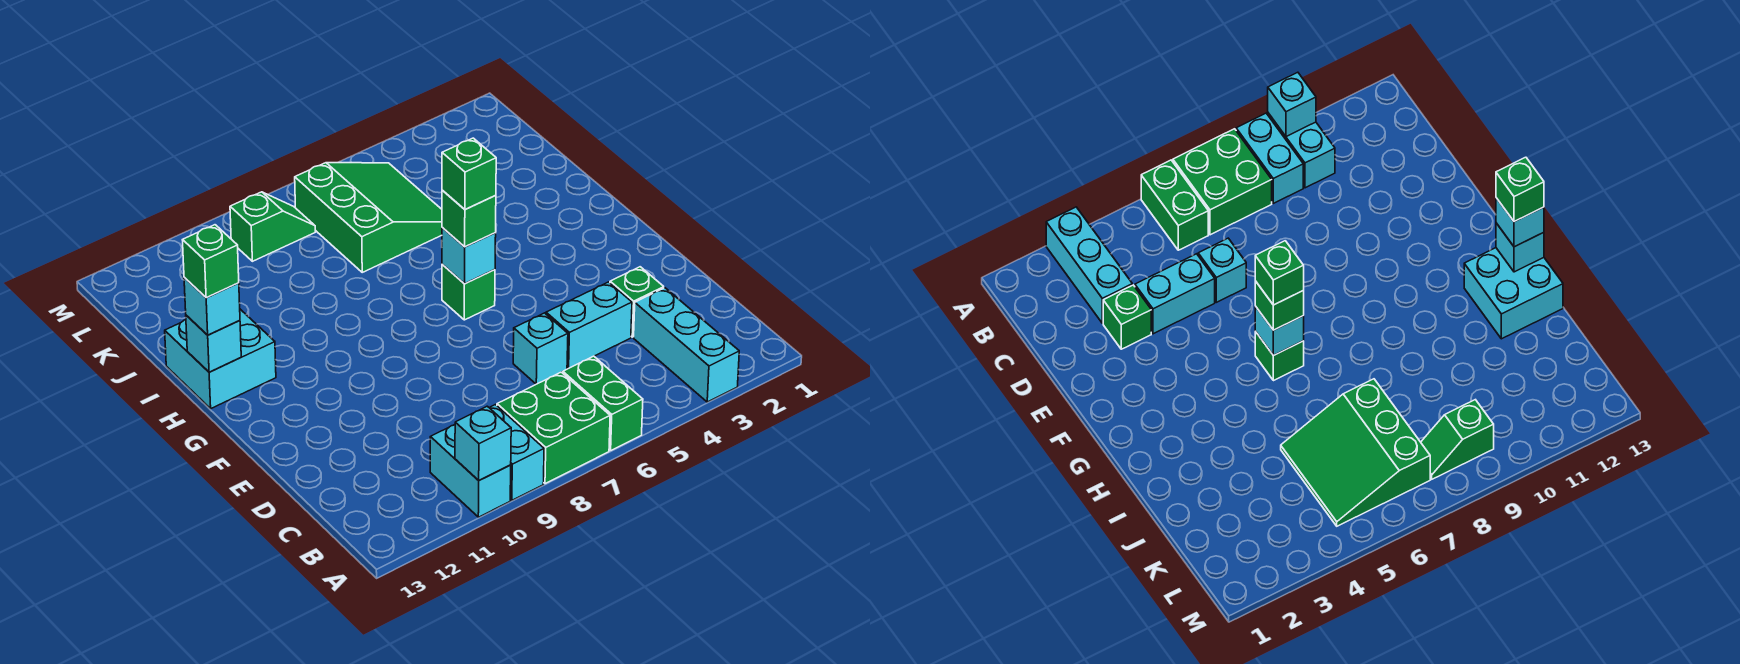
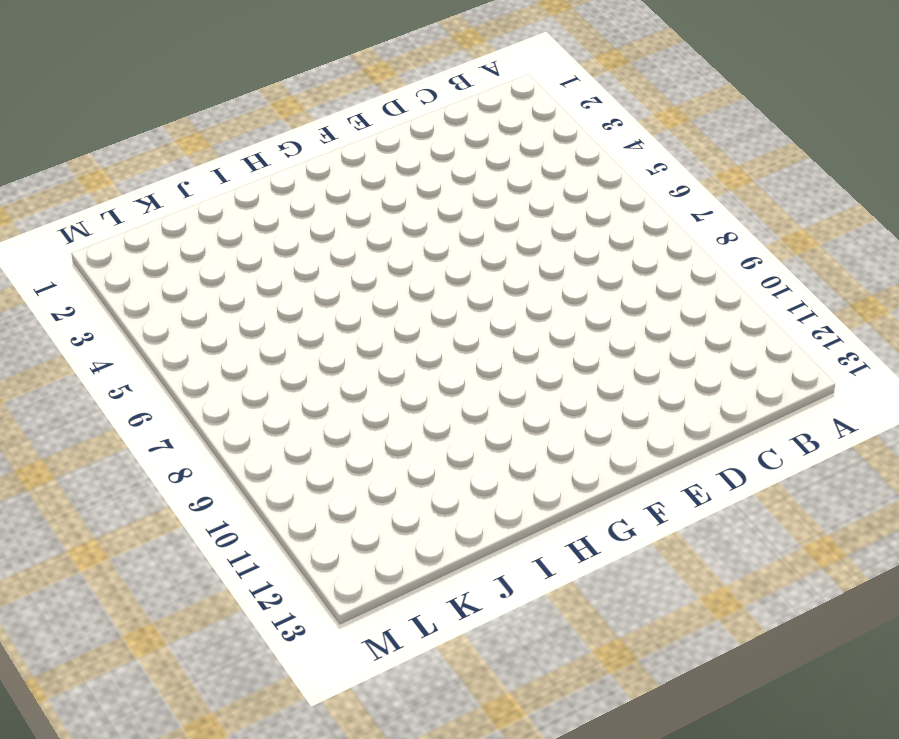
none -> cyan brick A3:C3 level 1
none -> green brick A6:B6 level 1
none -> green brick A7:B8 level 1

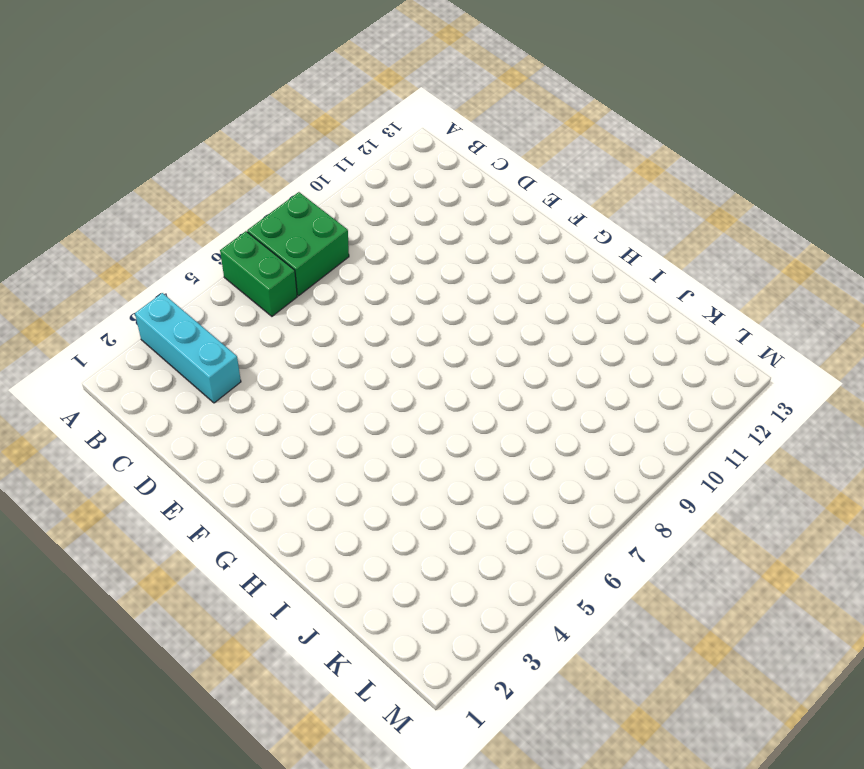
none -> cyan brick A9:B9 level 1
none -> cyan brick A10:B10 level 1
none -> green brick D3 level 1

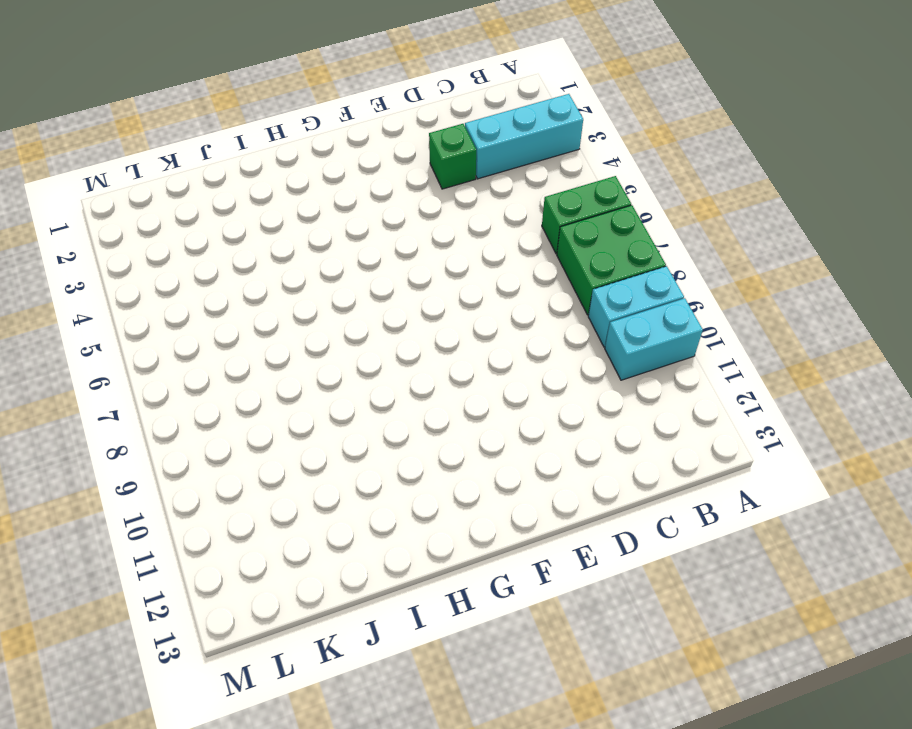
none -> cyan brick D4:D5 level 1
none -> cyan brick D6 level 1
none -> green brick G6 level 1

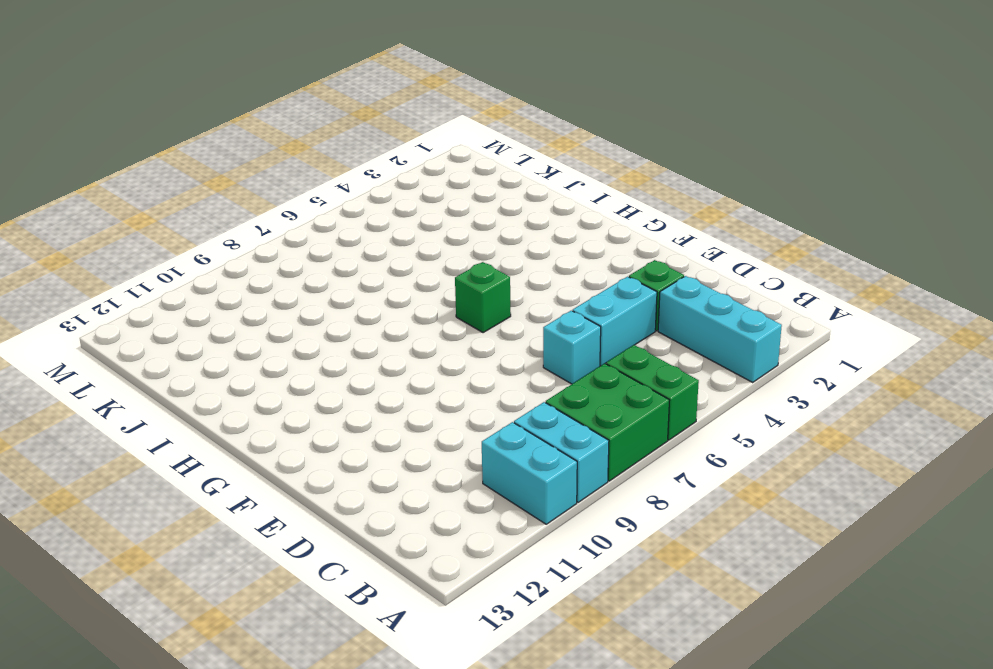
none -> cyan brick H12:I13 level 1
none -> green slope J5:L7 level 1 top 7
none -> green slope L8:L9 level 1 top 9

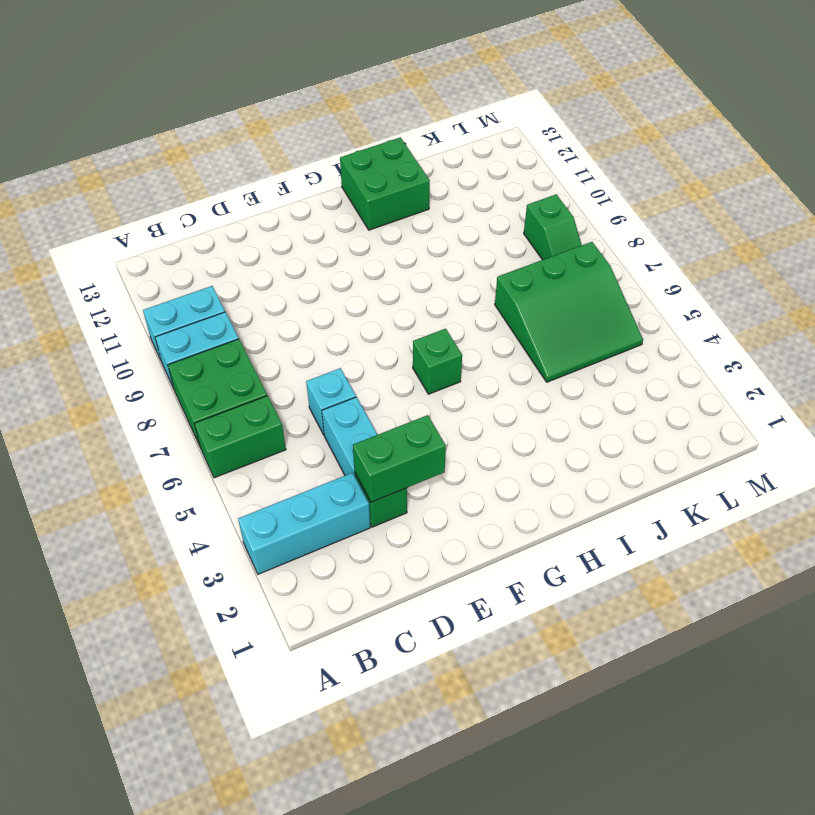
green brick D3:E3 level 2 -> none
green brick H12:I13 level 1 -> cyan brick H12:I13 level 1
none -> cyan brick A10 level 2
none -> cyan brick G6 level 2
none -> cyan brick H13 level 2

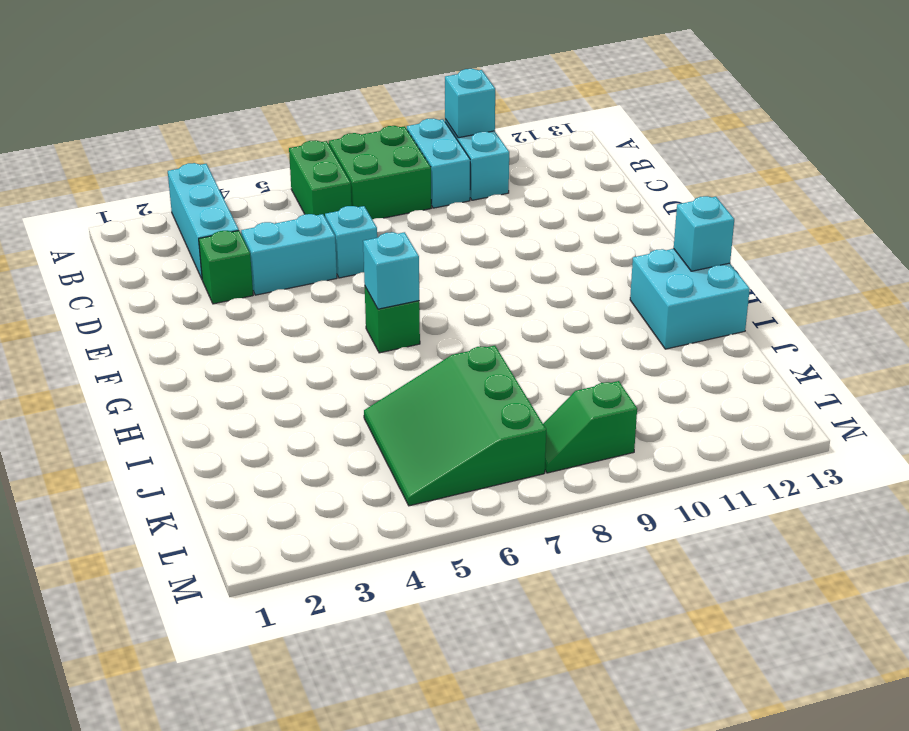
none -> green brick G6 level 3
none -> cyan brick H13 level 3
none -> green brick G6 level 4

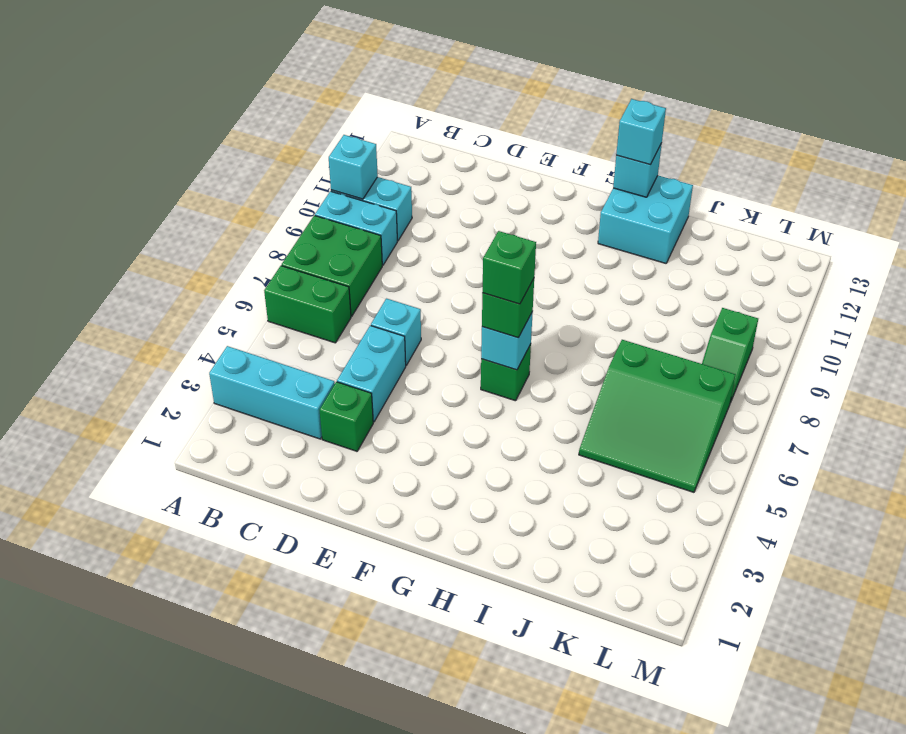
none -> green brick H13 level 4

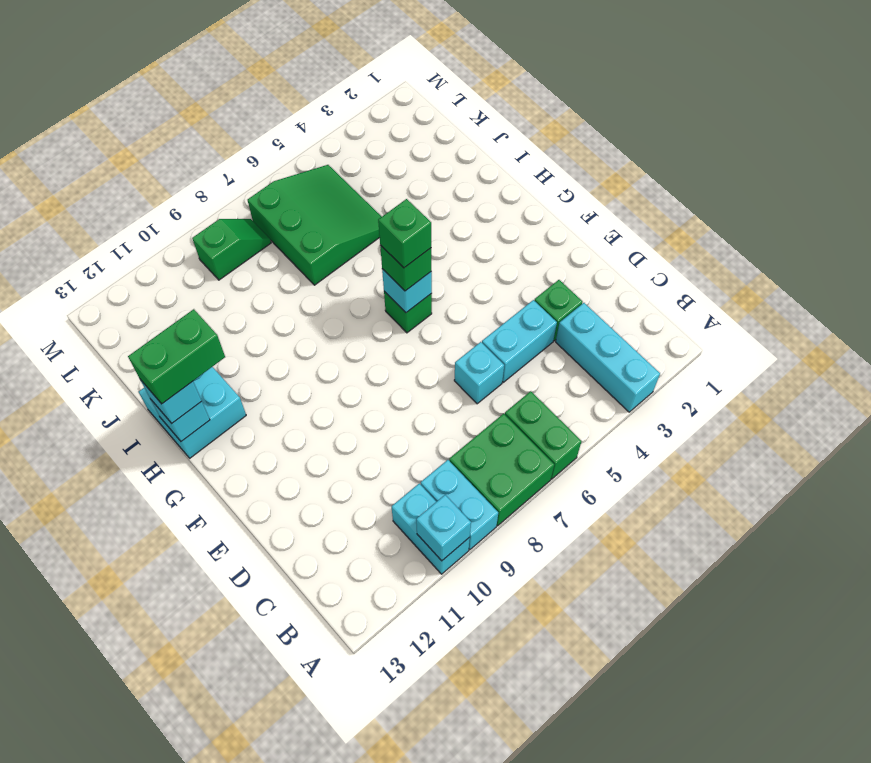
green brick H12:H13 level 4 -> green brick H13 level 4

